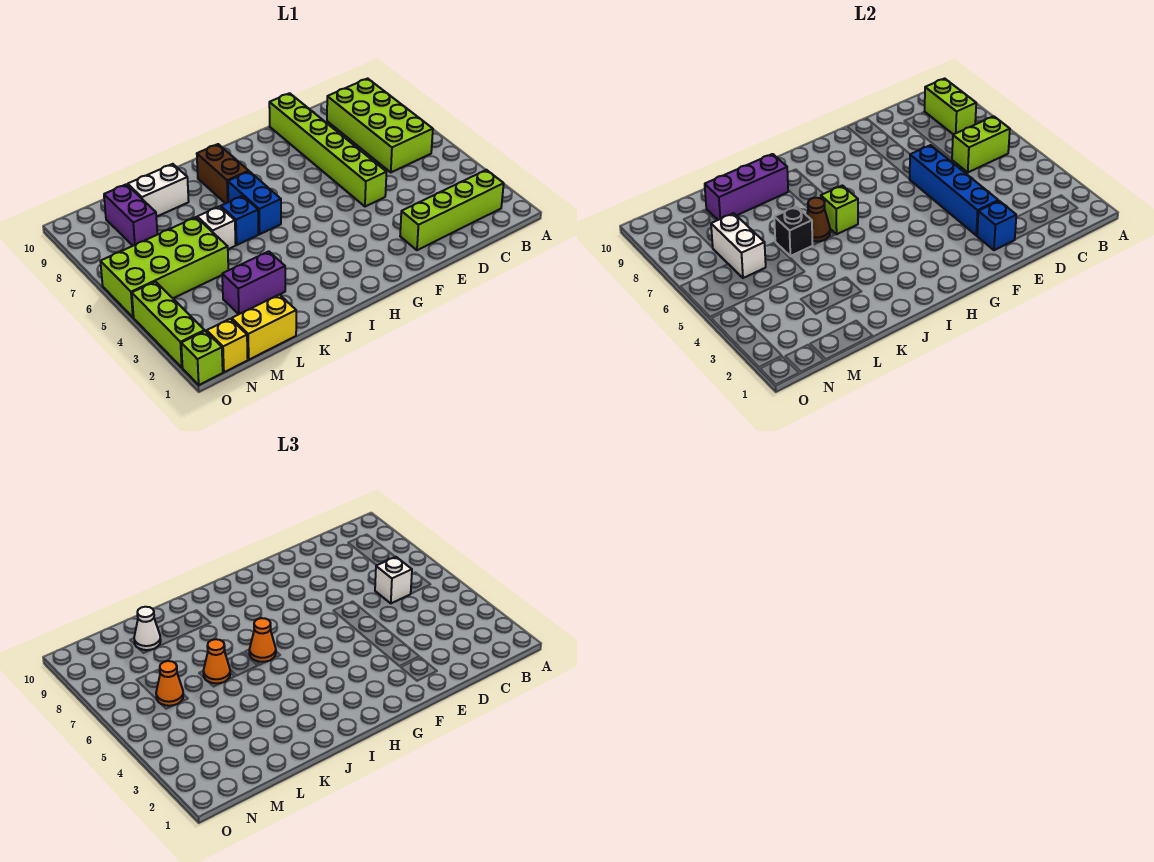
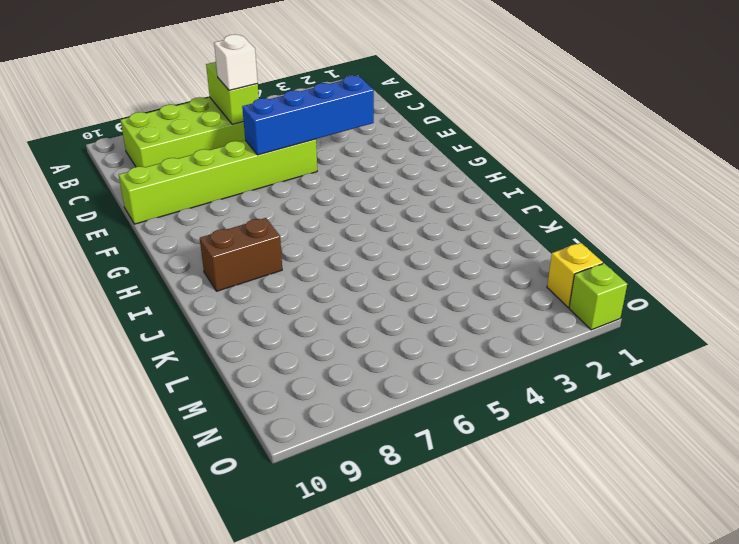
none -> lime brick B2:E2 level 1
none -> blue brick I6:I7 level 1
none -> blue brick J6 level 1

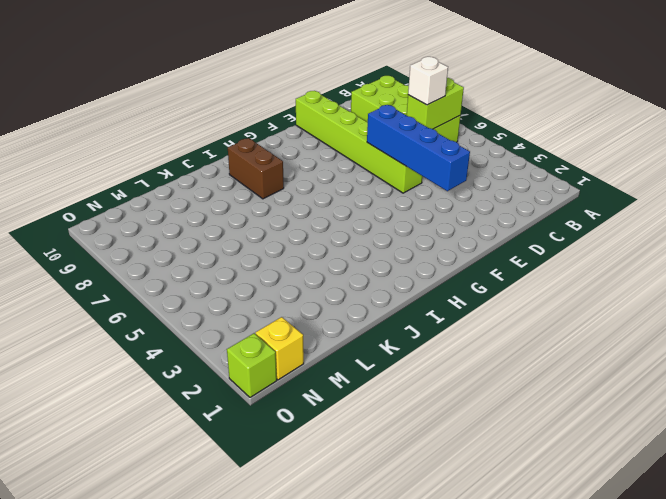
none -> lime brick B2:E2 level 1
none -> blue brick I6:I7 level 1
none -> blue brick J6 level 1

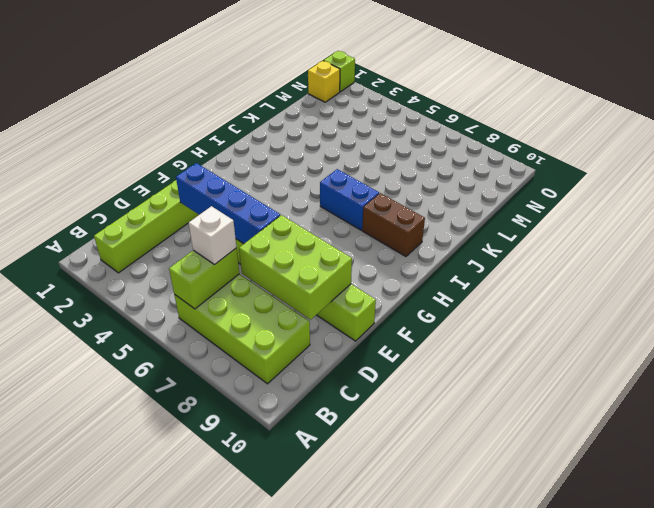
lime brick D7:E9 level 2 -> none
none -> blue brick J6 level 1
none -> purple brick K3:L3 level 1
none -> white brick K6 level 1

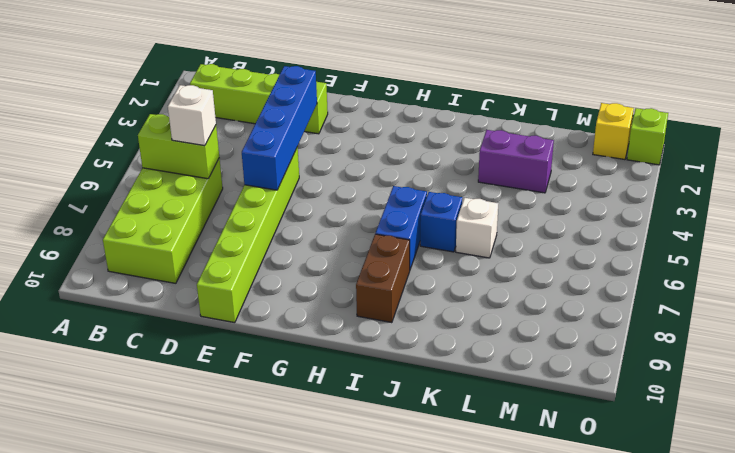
none -> white brick K9:L9 level 1
none -> yellow brick L1:M1 level 1
none -> lime brick L5:O6 level 1

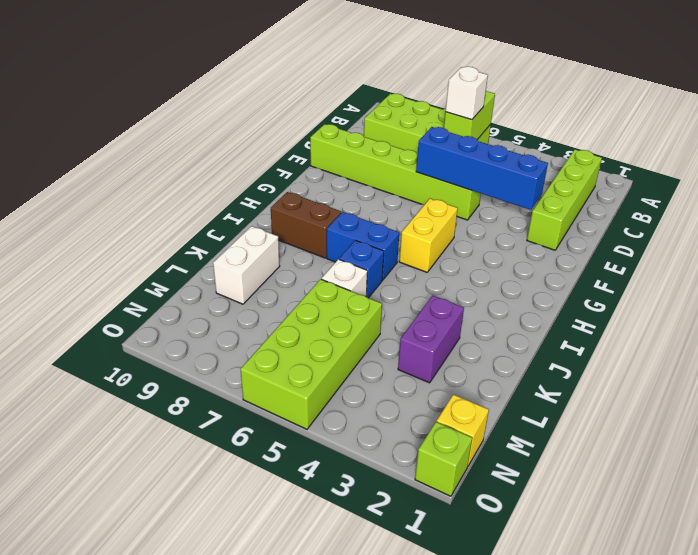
yellow brick G5:H5 level 1 -> yellow brick L1:M1 level 1
none -> purple brick M8:M9 level 1
none -> lime brick O2:O4 level 1
none -> lime brick B8:B9 level 2

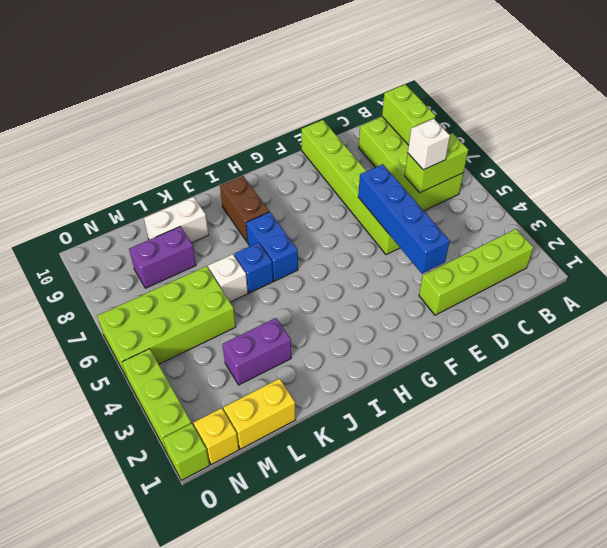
purple brick L8:M8 level 1 -> purple brick M8:M9 level 1
none -> blue brick E2 level 2
none -> lime brick I6 level 2
none -> brown cone J6 level 2

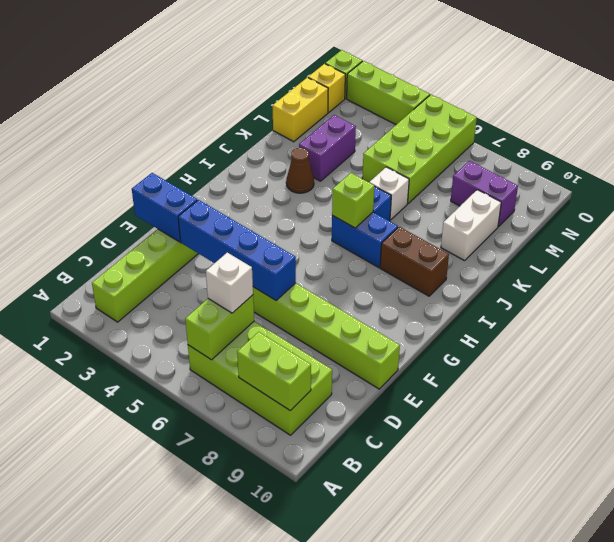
blue brick E1:E2 level 2 -> blue brick E2 level 2
brown cone J3 level 1 -> brown cone J6 level 2
none -> purple brick J9:L9 level 2
none -> black brick K6 level 2
none -> white brick M6:M7 level 2

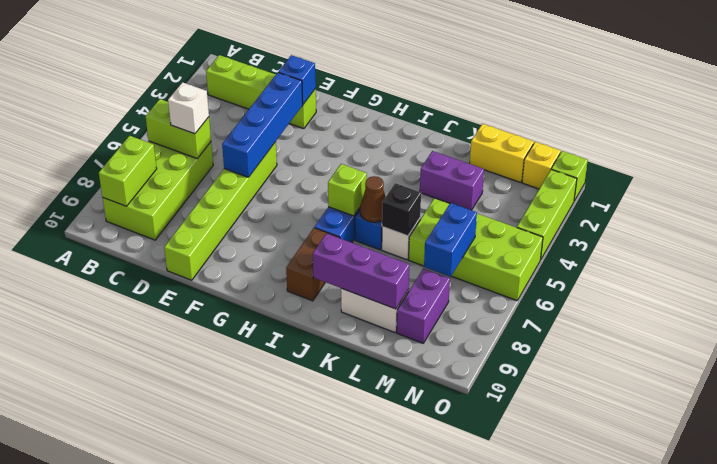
blue brick M6:M7 level 2 -> white brick M6:M7 level 2
none -> orange cone I6 level 3
none -> orange cone K6 level 3
none -> white cone L9 level 3

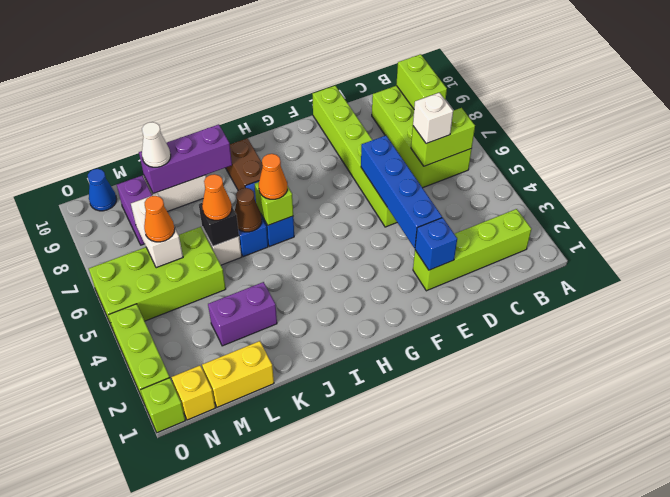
blue cone N10 level 1 -> none

